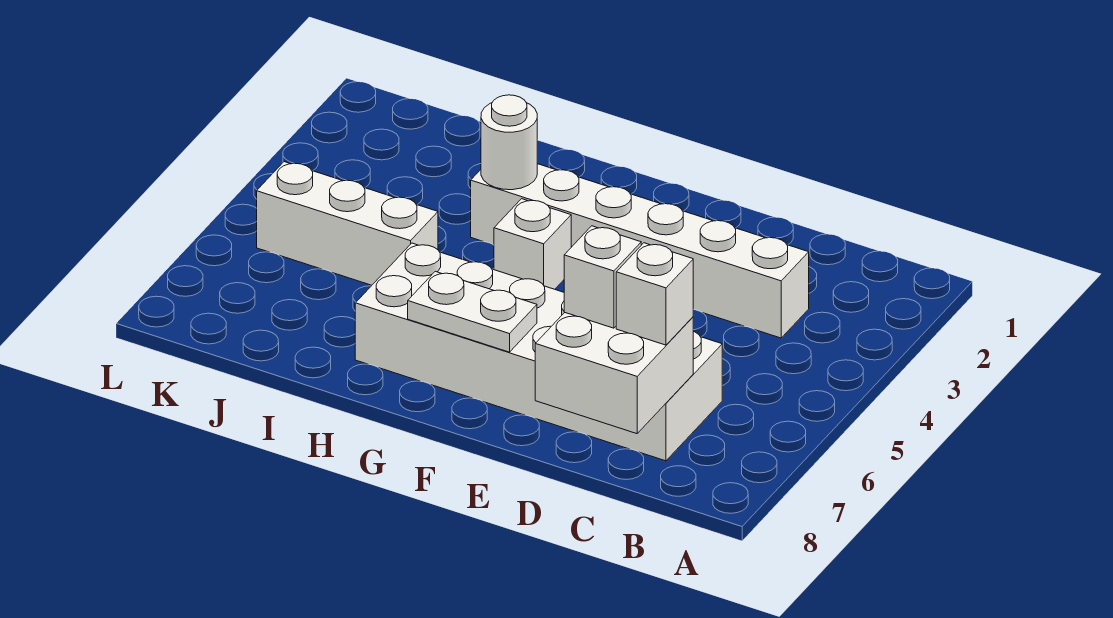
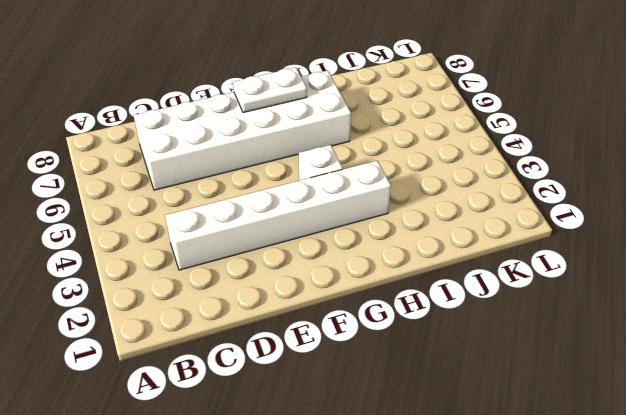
none -> white brick I5:K5 level 1
none -> white brick C7:D8 level 2

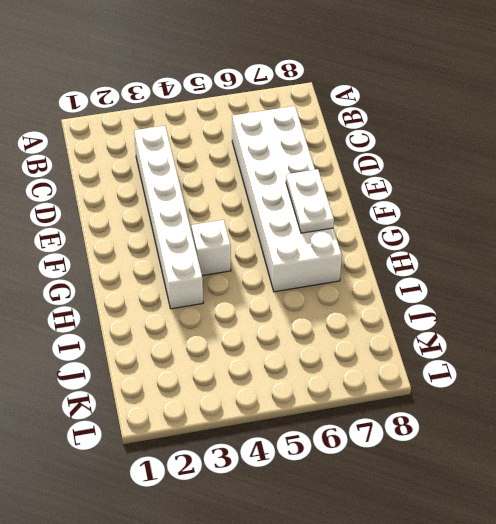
none -> white brick I5:K5 level 1
none -> white brick C7:D8 level 2

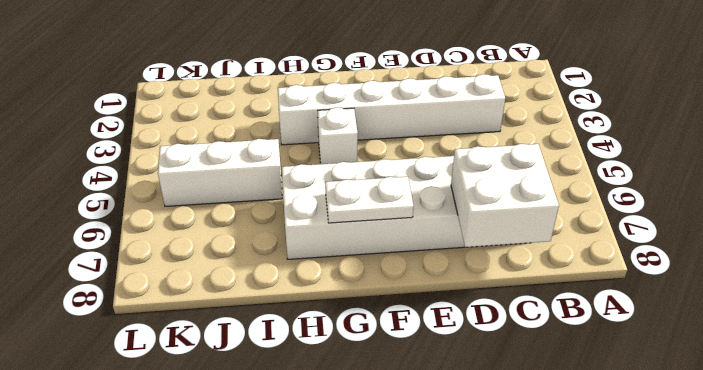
none -> white round brick H3 level 2
none -> white brick C7 level 3

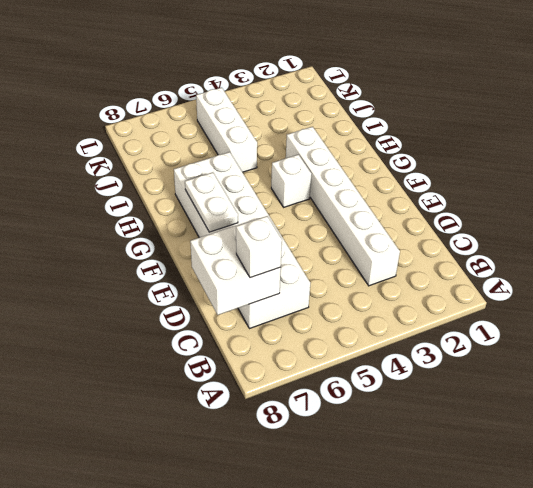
none -> white round brick H3 level 2
none -> white brick D7 level 3

